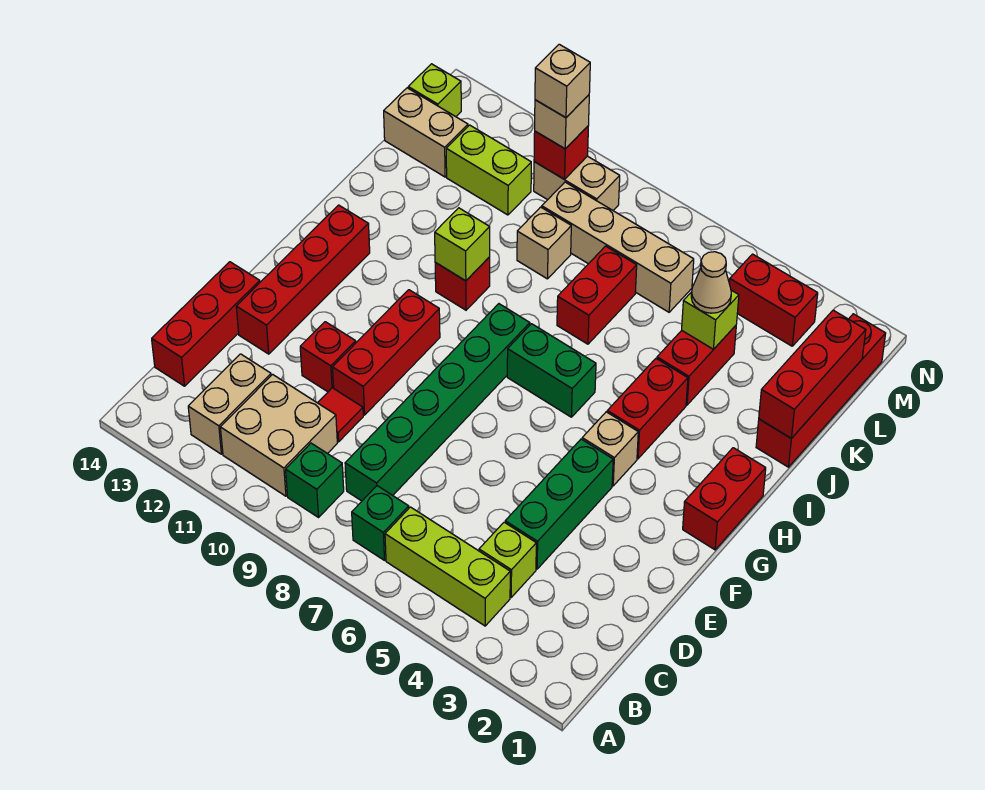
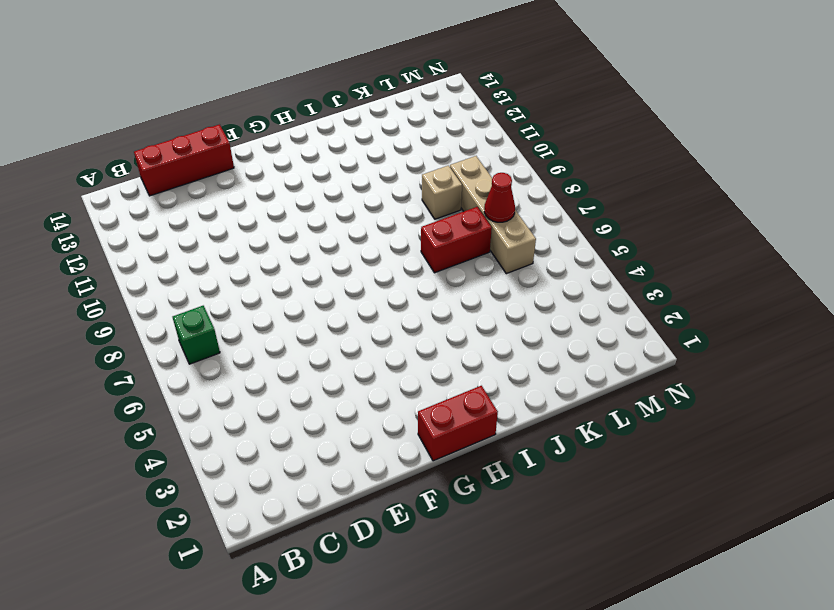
red cone L7 level 2 -> none
none -> lime brick B4:B6 level 1
none -> green brick B9 level 1
none -> tan brick B10:C11 level 1
none -> tan brick B12:C12 level 1

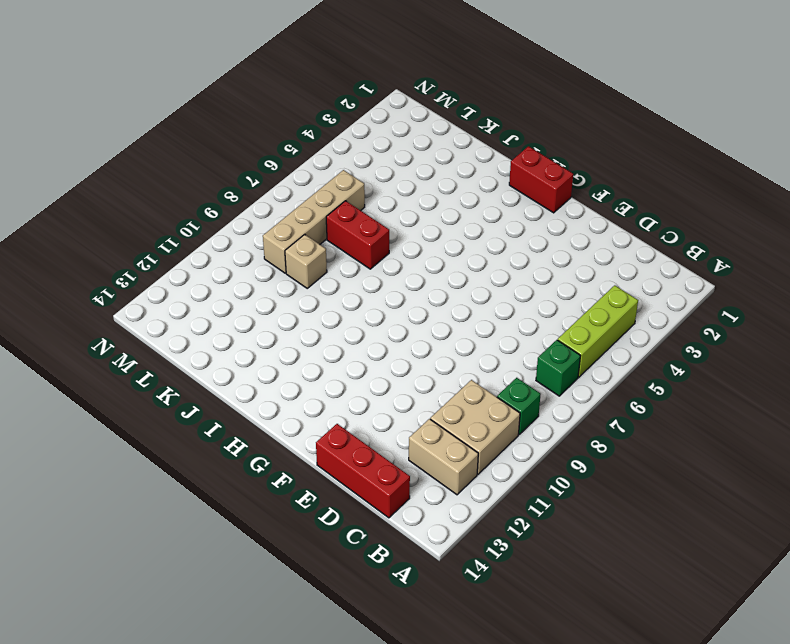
none -> lime brick C4 level 1
none -> green brick C8:H8 level 1
none -> green brick D4:F4 level 1
none -> red tile D10 level 1

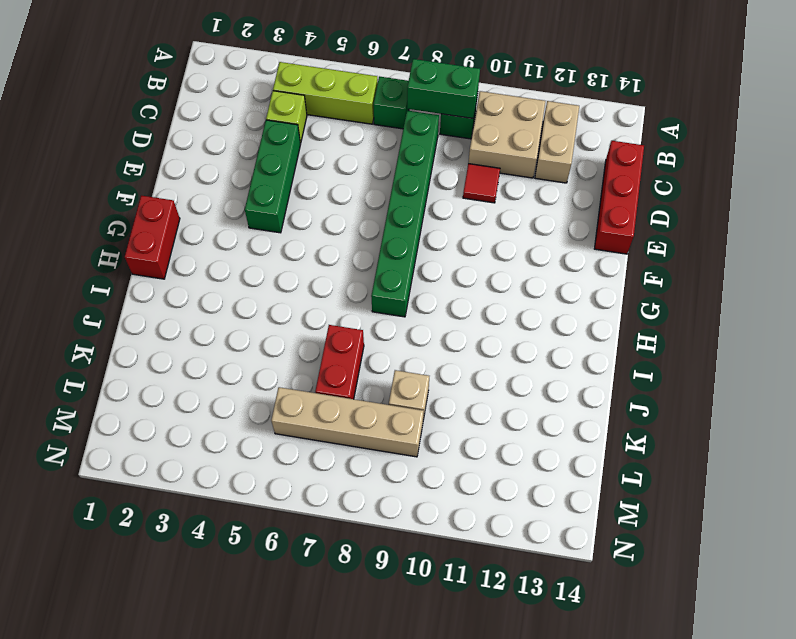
green brick B8:B9 level 2 -> green brick H6:H7 level 1
none -> red brick E10:G10 level 1
none -> red brick E11 level 1
none -> red brick E13:H13 level 1
none -> tan brick G4 level 1

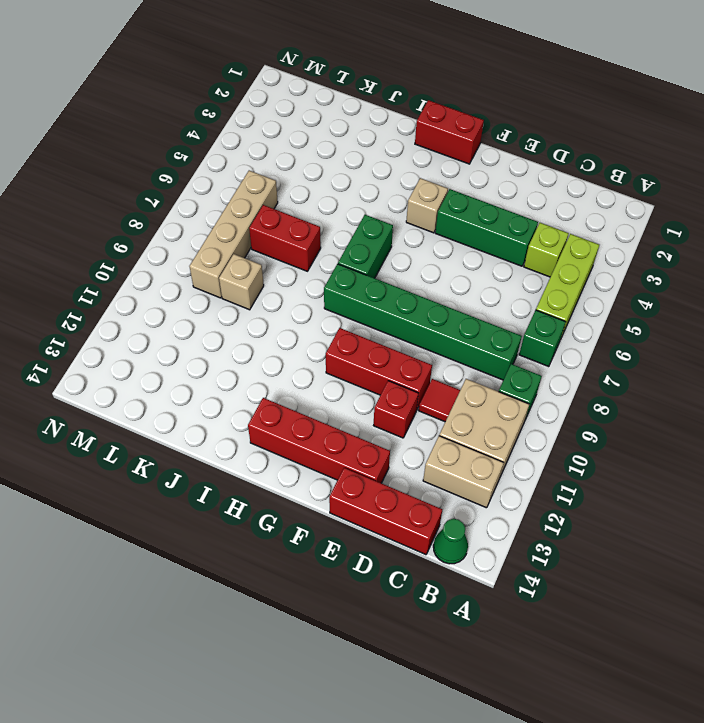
green cone B14 level 1 -> none
none -> red brick H4:I4 level 1
none -> red brick I10 level 1
none -> red brick J1:M1 level 1
none -> red brick J4:K4 level 1

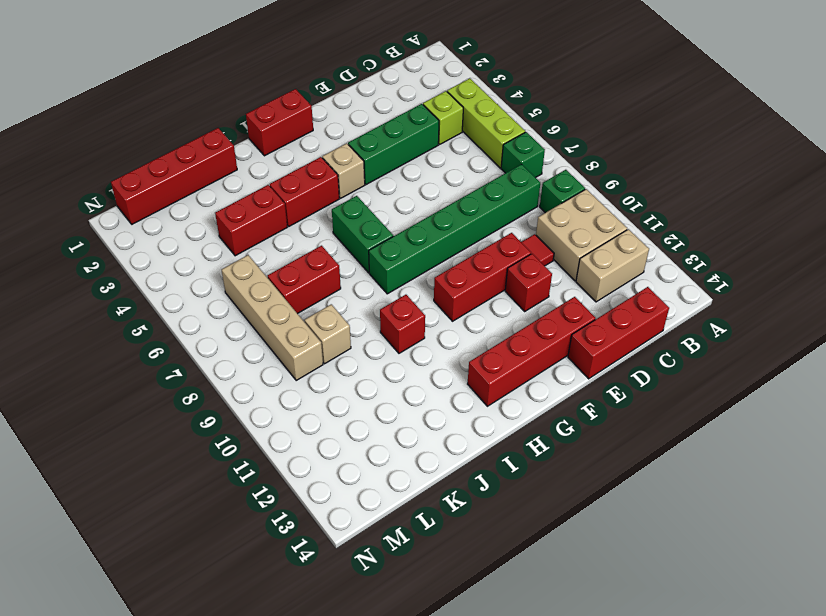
none -> lime brick L11:L12 level 1
none -> tan brick L13:L14 level 1
none -> red brick M3:M4 level 1
none -> tan brick M9:M10 level 1

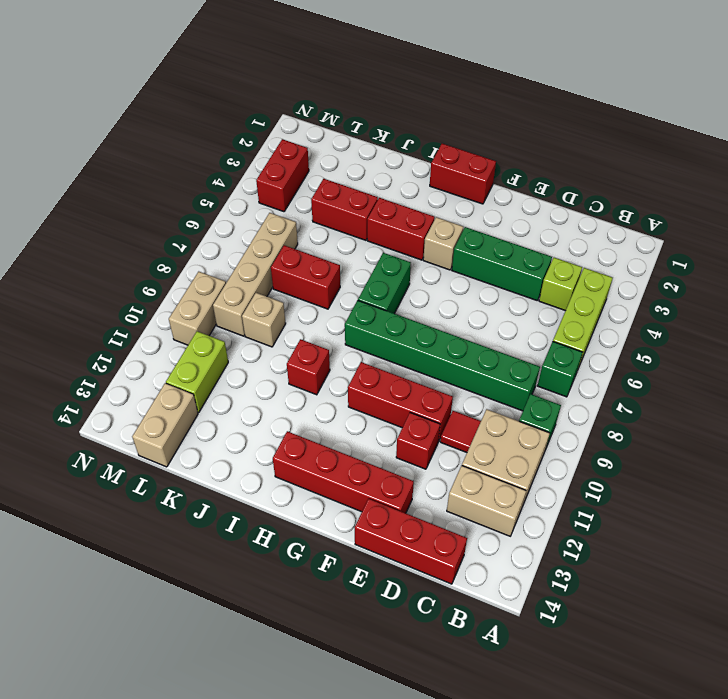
none -> red brick J1:M1 level 1
none -> lime brick M14 level 1
none -> lime brick I10 level 2
none -> red brick J1:L1 level 2

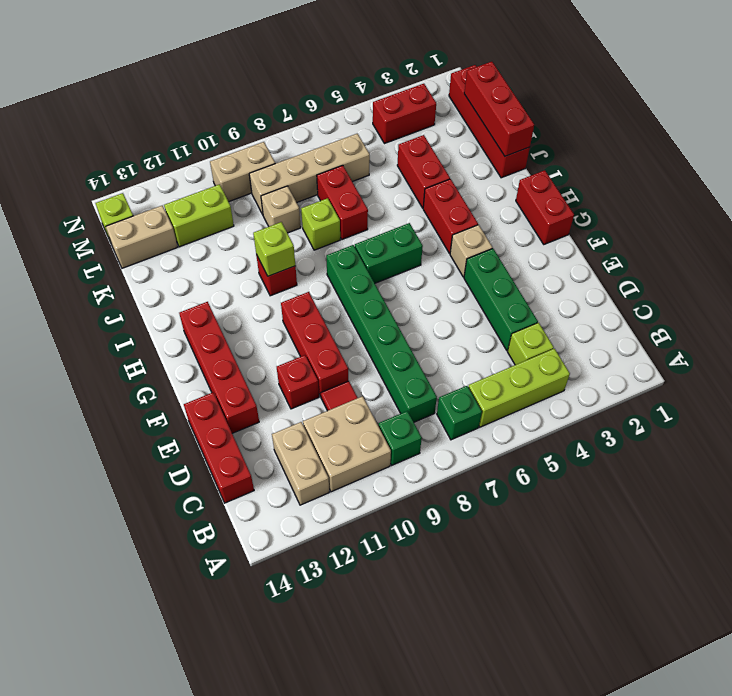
lime brick J8 level 1 -> lime brick K4 level 2
none -> red brick M10 level 2
none -> tan cone K4 level 3
none -> tan brick M10 level 3
none -> tan brick M10 level 4

